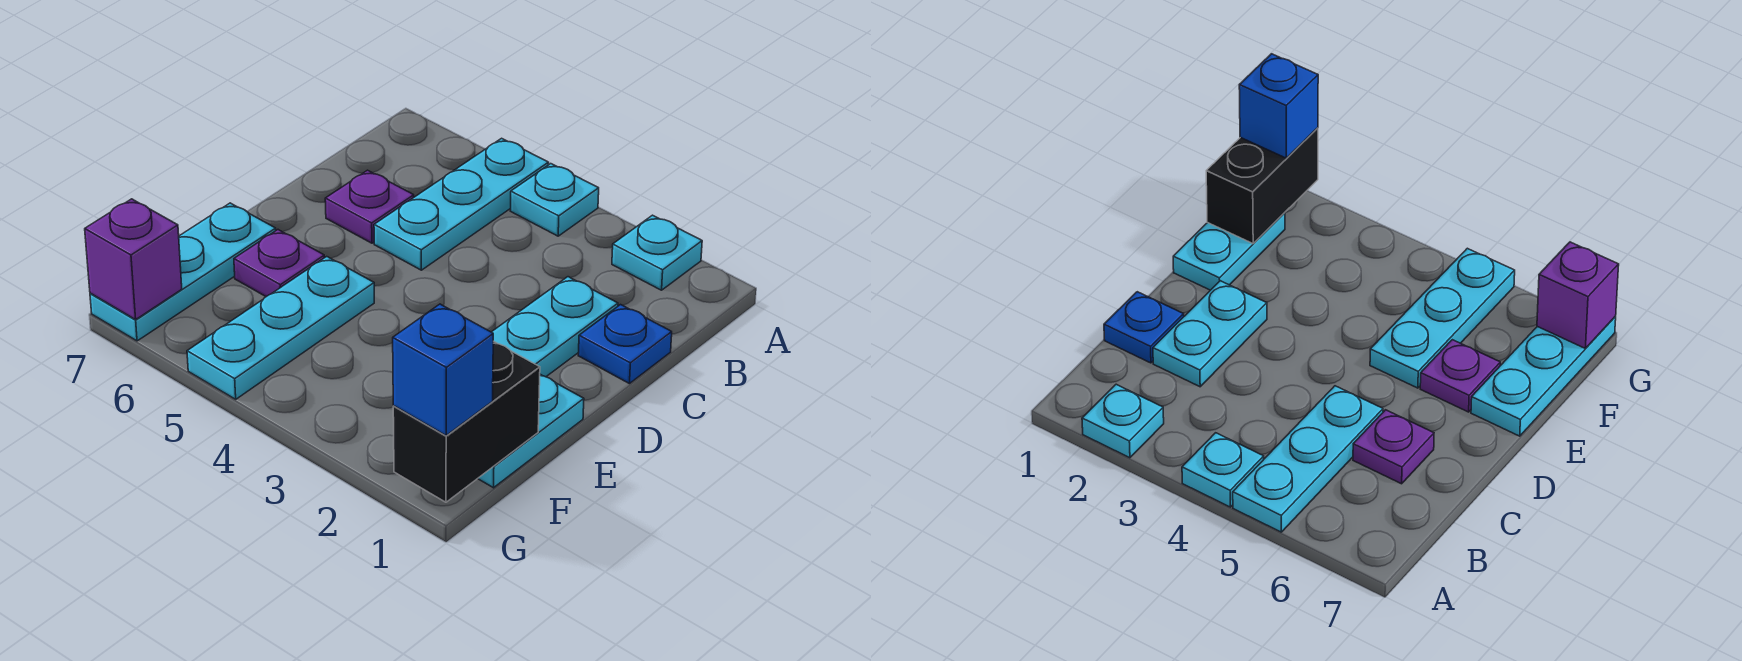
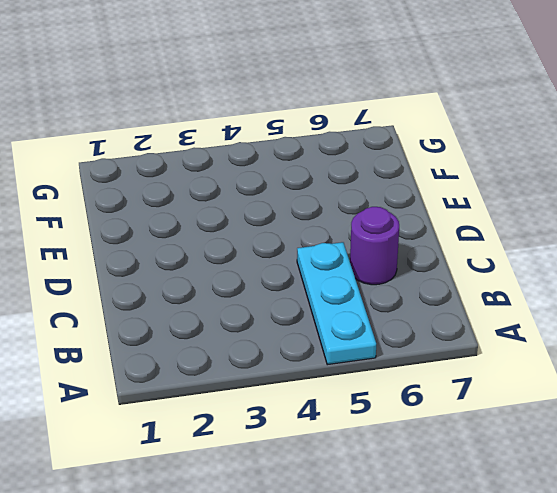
purple round brick C6 level 1 -> purple plate C6 level 1
none -> cyan plate A2 level 1
none -> cyan plate A4 level 1
none -> blue plate C1 level 1

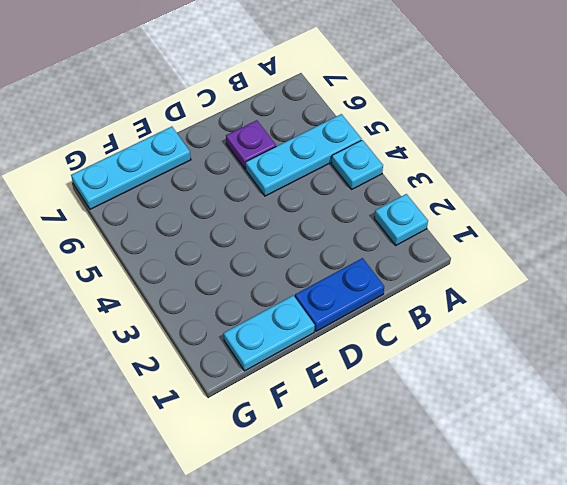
blue plate C1:D1 level 1 -> blue plate C1 level 1
none -> cyan plate C2:D2 level 1
none -> cyan plate E5:G5 level 1
none -> purple plate E6 level 1

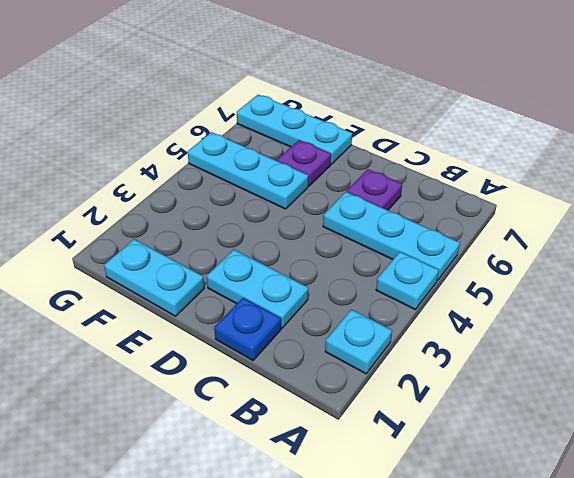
none -> black brick F1:G1 level 2
none -> purple brick G7 level 2
none -> blue brick G1 level 3

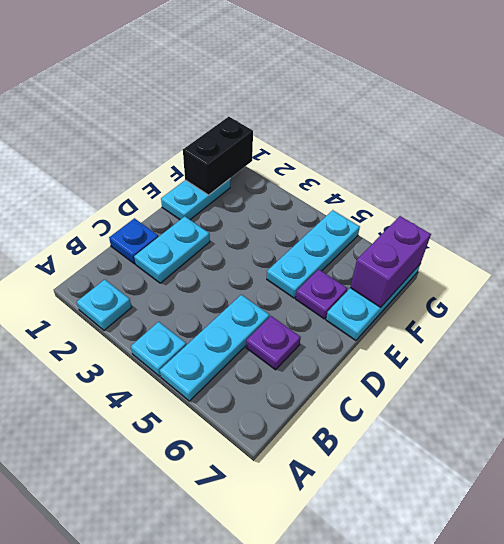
purple brick F7:G7 level 2 -> purple brick G7 level 2
none -> blue brick G1 level 3

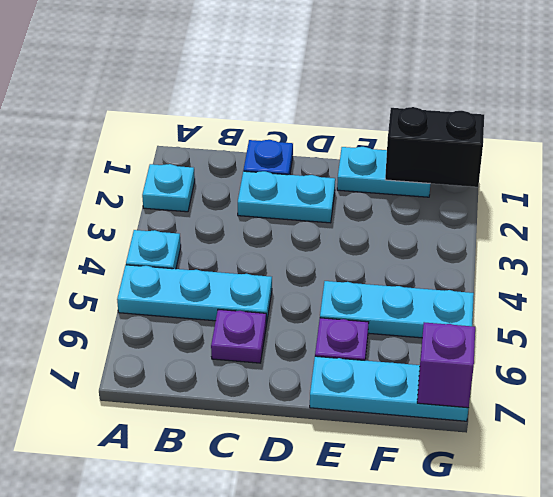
none -> blue brick G1 level 3

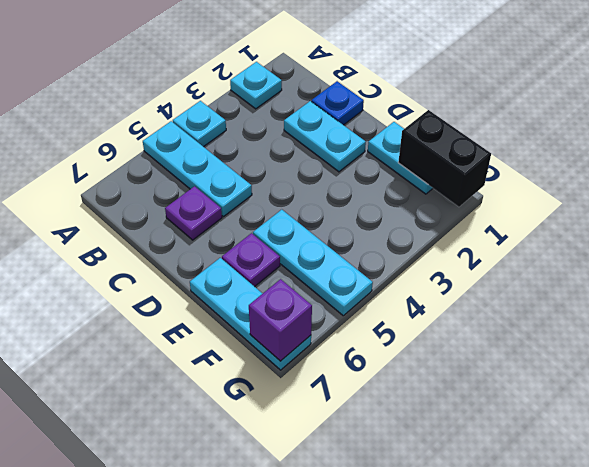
none -> blue brick G1 level 3

